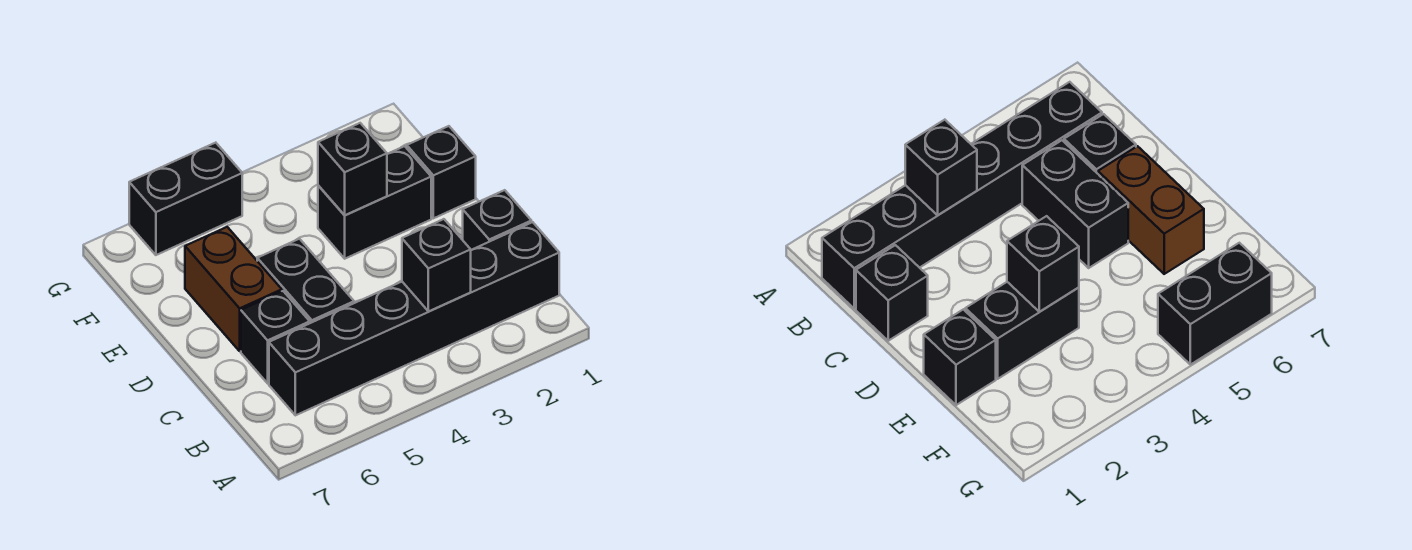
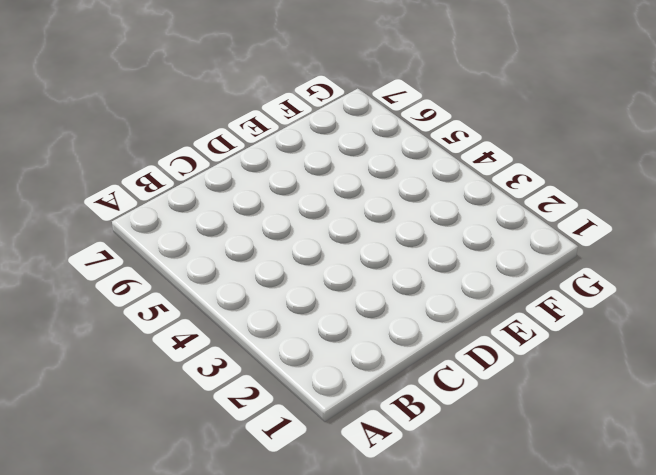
none -> black brick B1:B6 level 1
none -> black brick C1 level 1

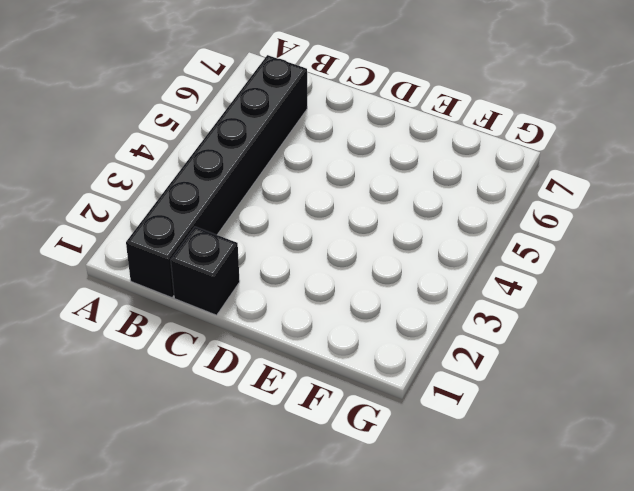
none -> black brick C5:D5 level 1
none -> black brick C6 level 1

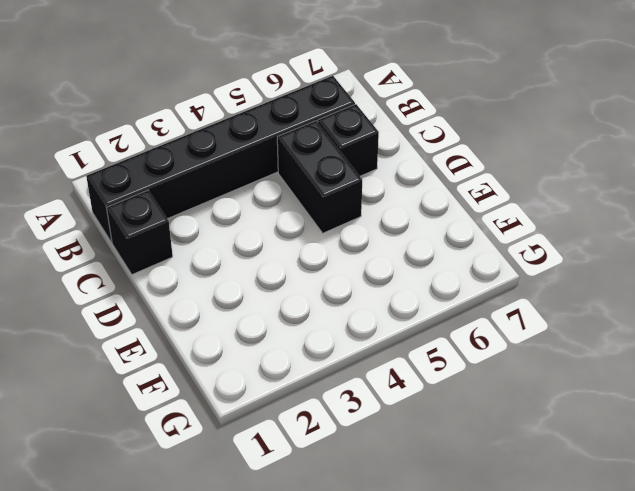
none -> brown brick D6:E6 level 1
none -> black brick E1 level 1

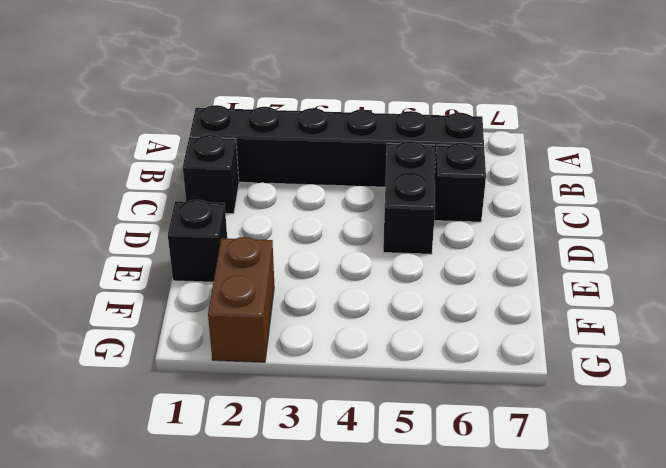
brown brick F2:G2 level 1 -> brown brick D6:E6 level 1
none -> black brick E2:E3 level 1
none -> black brick G5:G6 level 1

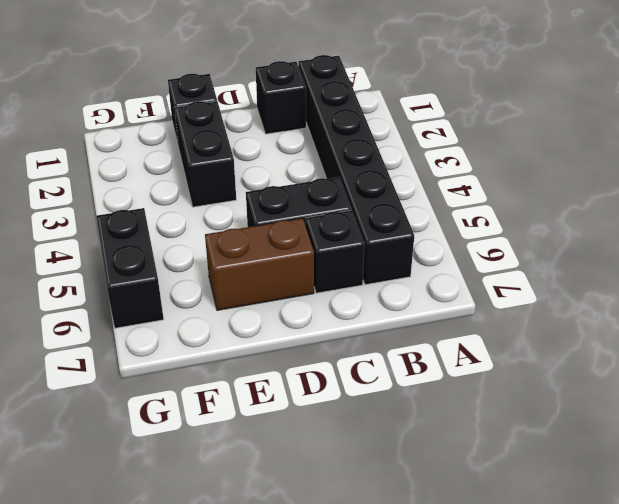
none -> black brick B3 level 2
none -> black brick E3 level 2

